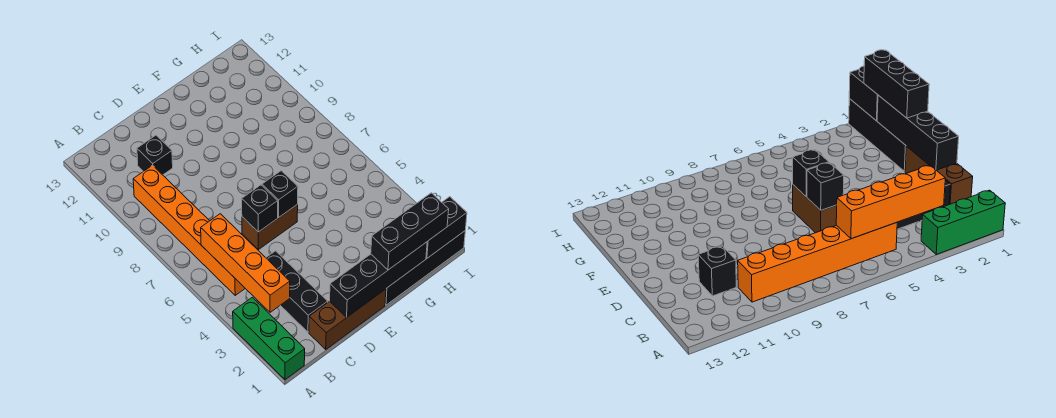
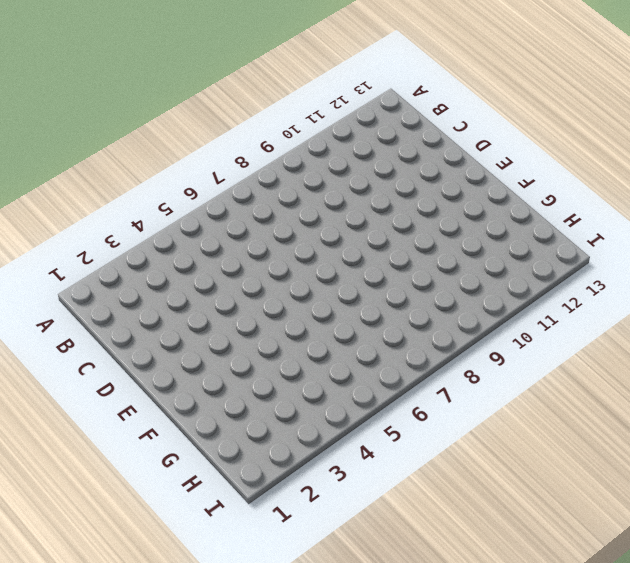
none -> green brick A1:A3 level 1
none -> orange brick B5:B10 level 1
none -> brown brick C1:E1 level 1

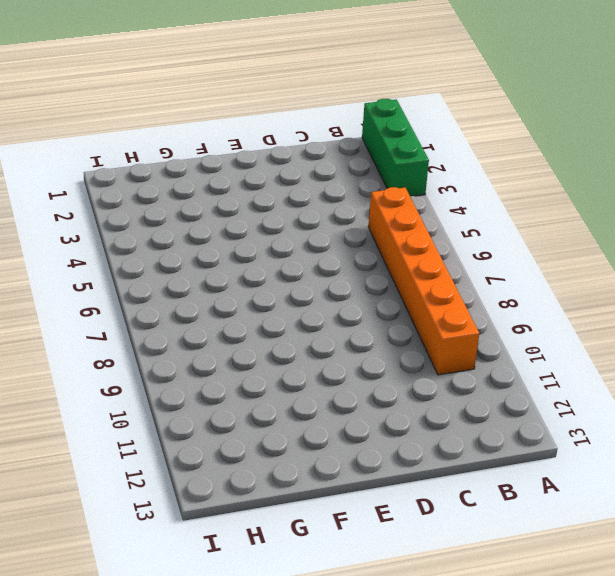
none -> brown brick C1:E1 level 1
none -> black brick C2:C4 level 1
none -> black brick C11 level 1

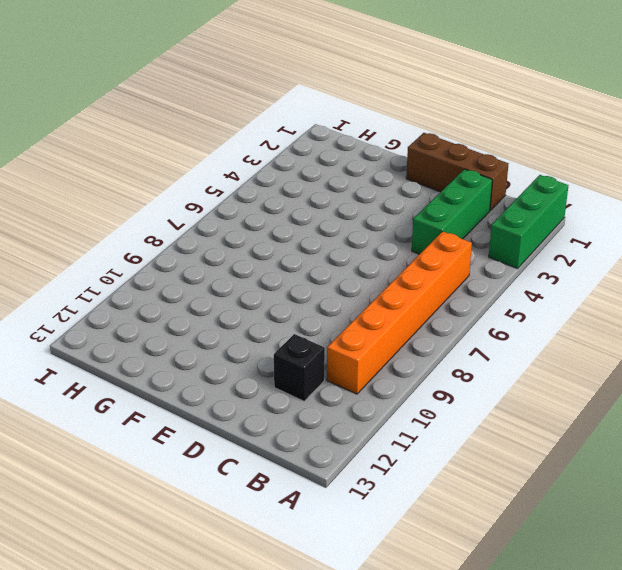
green brick C2:C4 level 1 -> black brick C2:C4 level 1
none -> brown brick D6:E6 level 1
none -> black brick F1:I1 level 1
none -> orange brick B3:B6 level 2

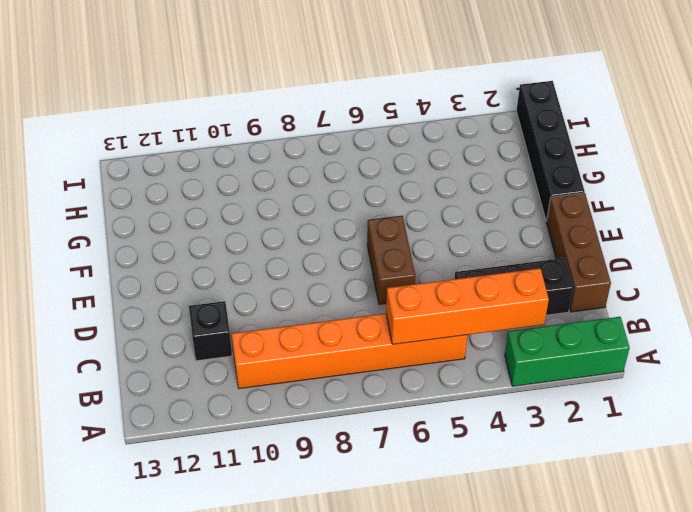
none -> black brick D1:G1 level 2
none -> black brick D6 level 2
none -> black brick E6 level 2

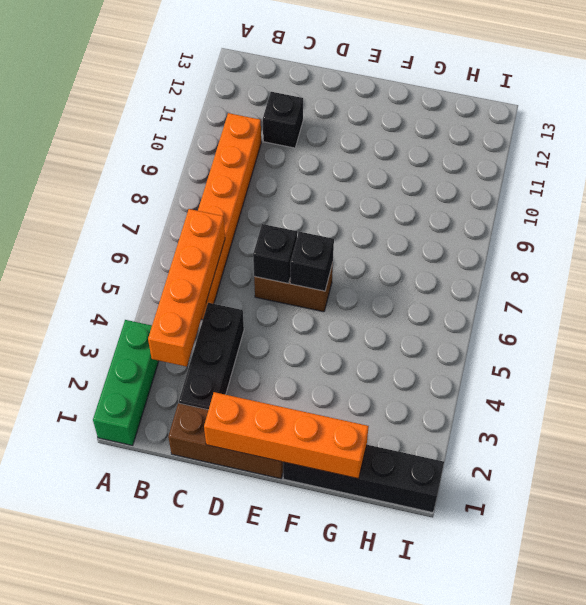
orange brick D1:G1 level 2 -> black brick D1:G1 level 2
none -> black brick H1:I1 level 2
none -> black brick F1:H1 level 3

